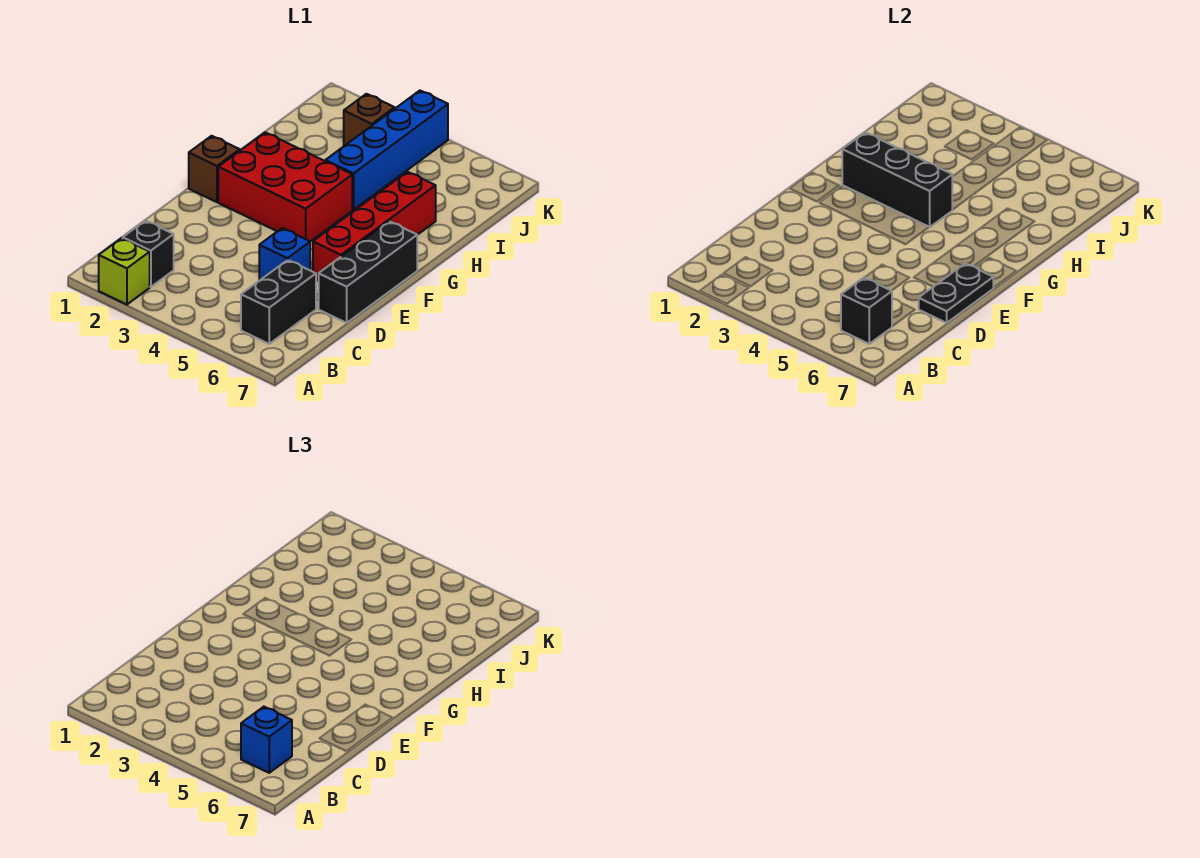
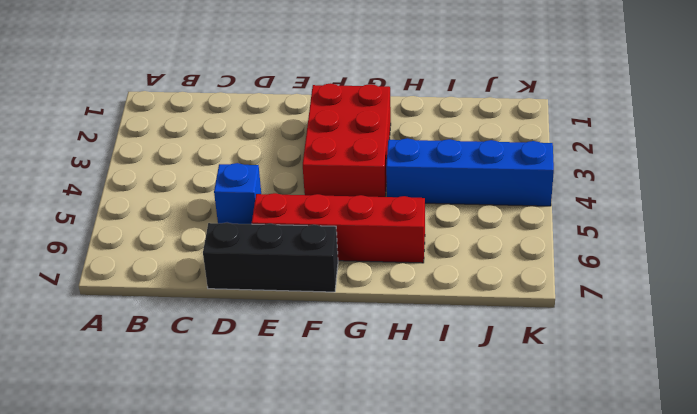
none -> lime brick A2 level 1
none -> black brick B2 level 1
none -> black brick B6:C6 level 1

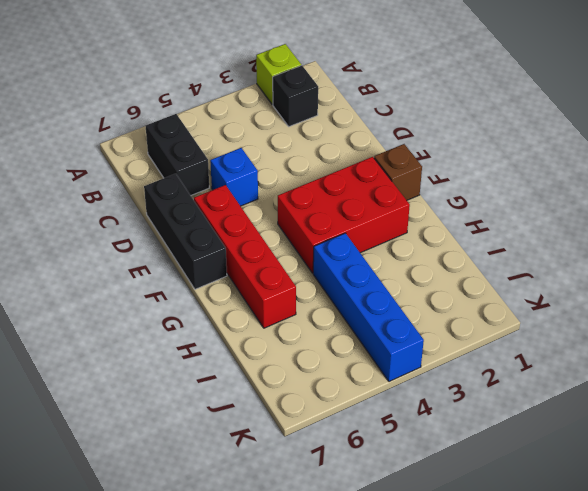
none -> brown brick J3 level 1
none -> black brick B6 level 2
none -> black plate D7:E7 level 2

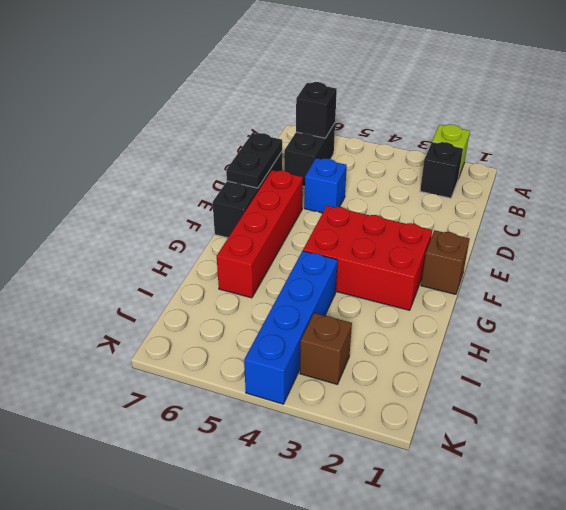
none -> black brick G2:G4 level 2
none -> blue brick B6 level 3

